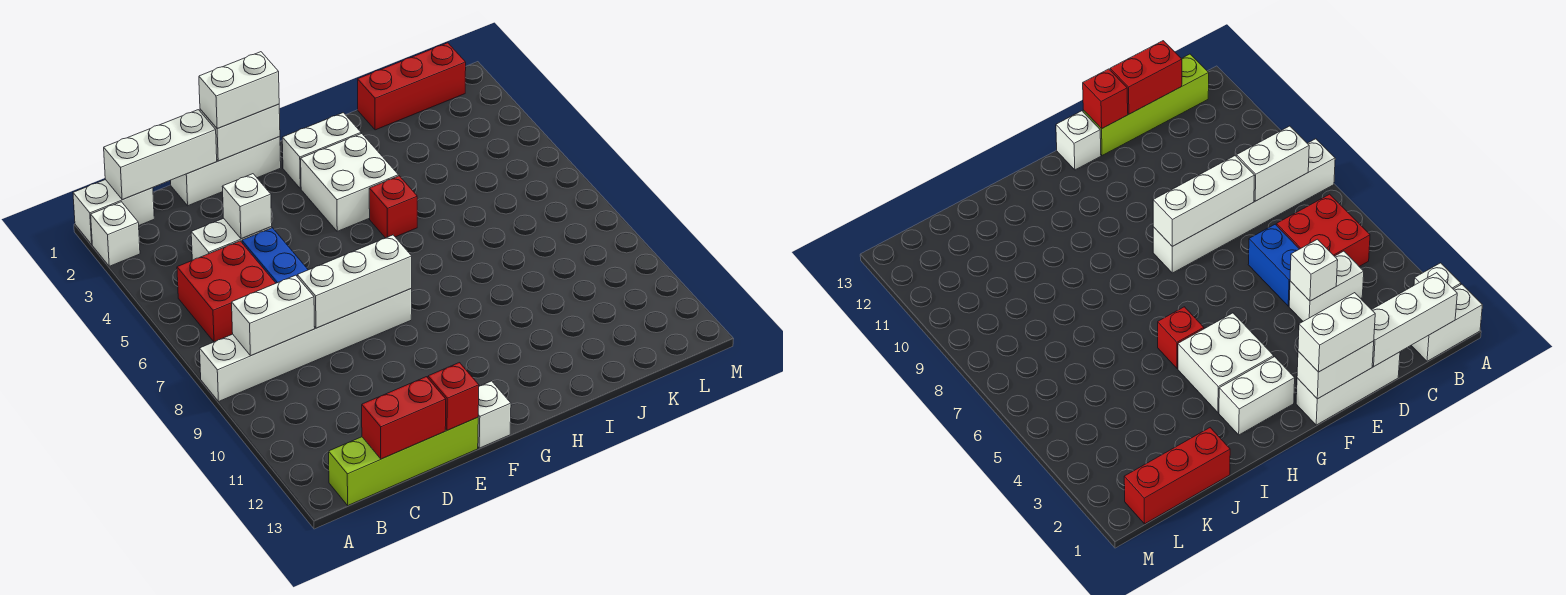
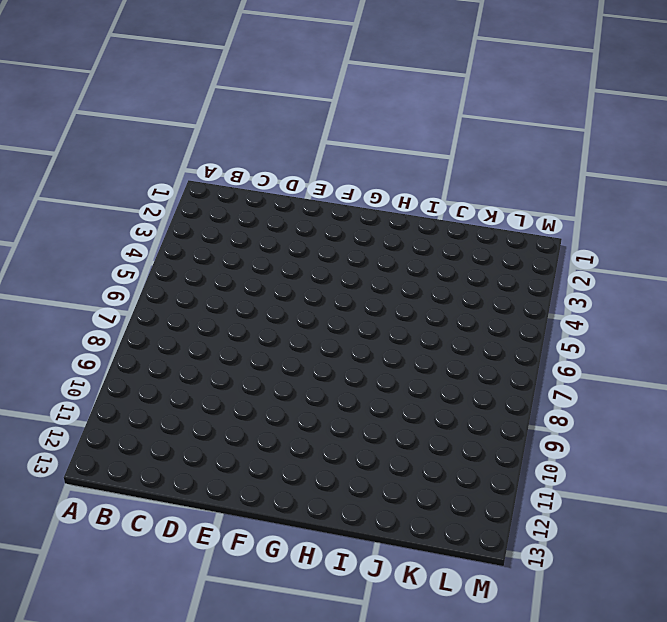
none -> white brick A1:B1 level 1
none -> white brick A2 level 1
none -> white brick A8:F8 level 1

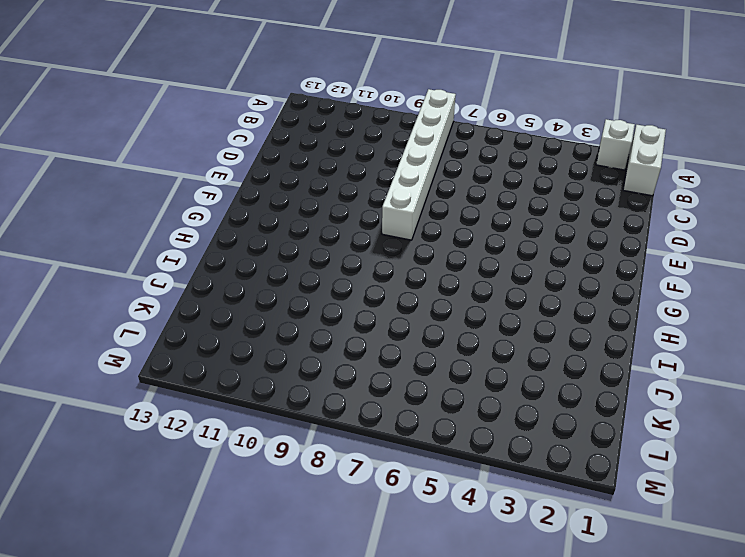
none -> red brick B5:C6 level 1
none -> lime brick B13:E13 level 1
none -> white brick C4:D4 level 1

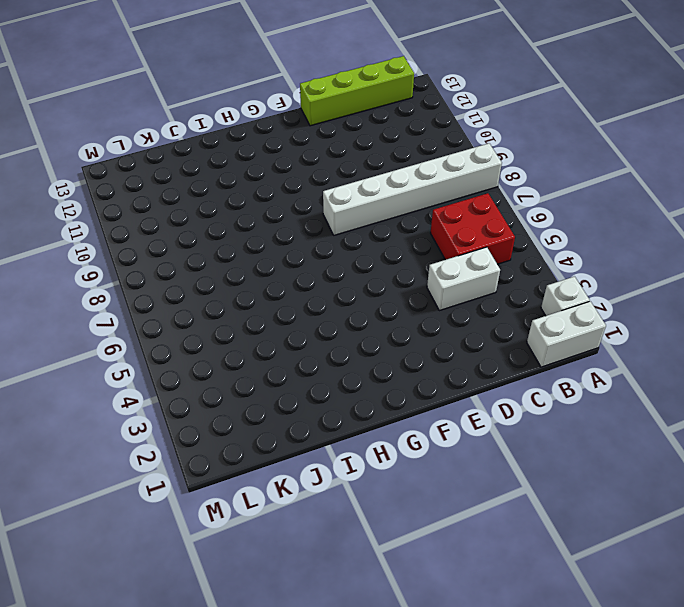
none -> white brick D1:F1 level 1
none -> blue brick D5:D6 level 1
none -> white brick F13 level 1

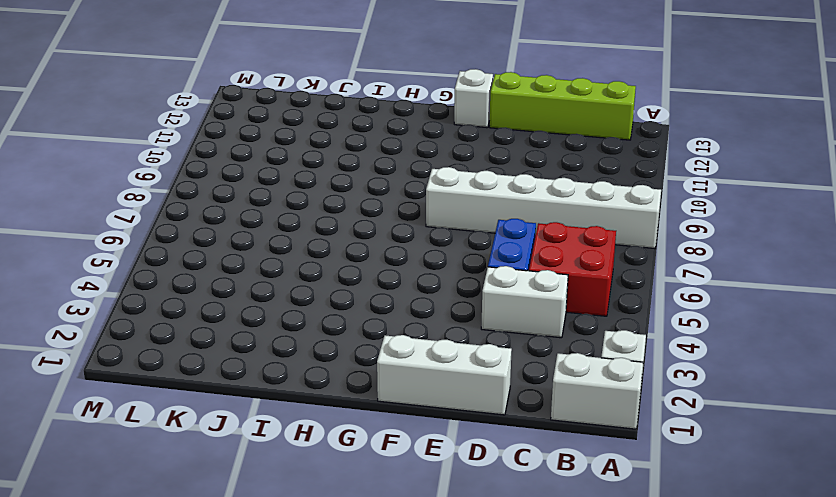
none -> white brick G2:H2 level 1
none -> white brick G3:H4 level 1
none -> red brick H5 level 1

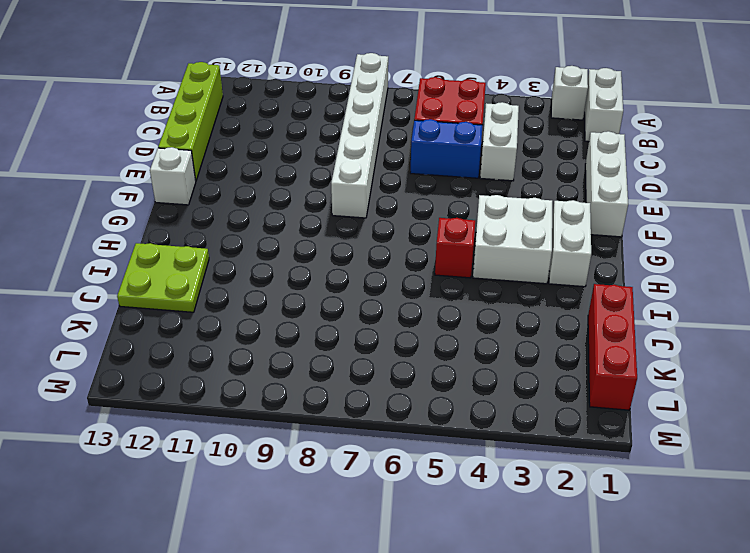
lime plate I12:J13 level 1 -> none
none -> white brick B1:D1 level 2
none -> white brick B8:C8 level 2
none -> red brick C13:D13 level 2

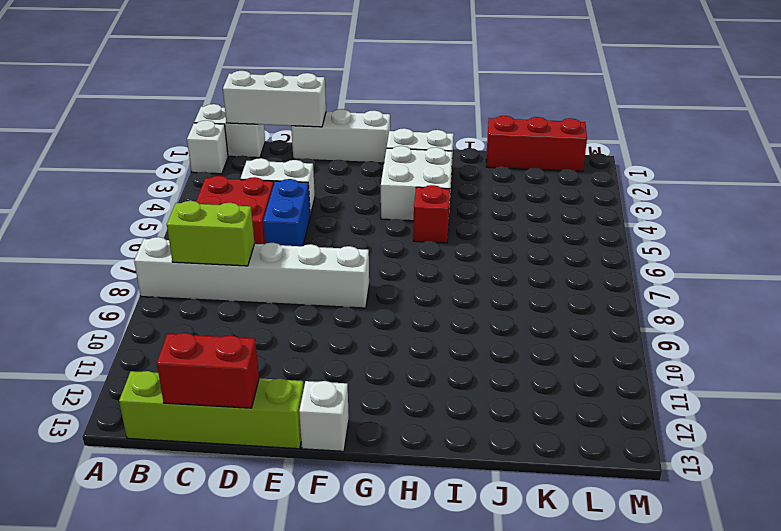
lime brick B8:C8 level 2 -> white brick B8:C8 level 2
none -> white brick D4 level 2
none -> white brick D8:F8 level 2
none -> white brick E1:F1 level 2

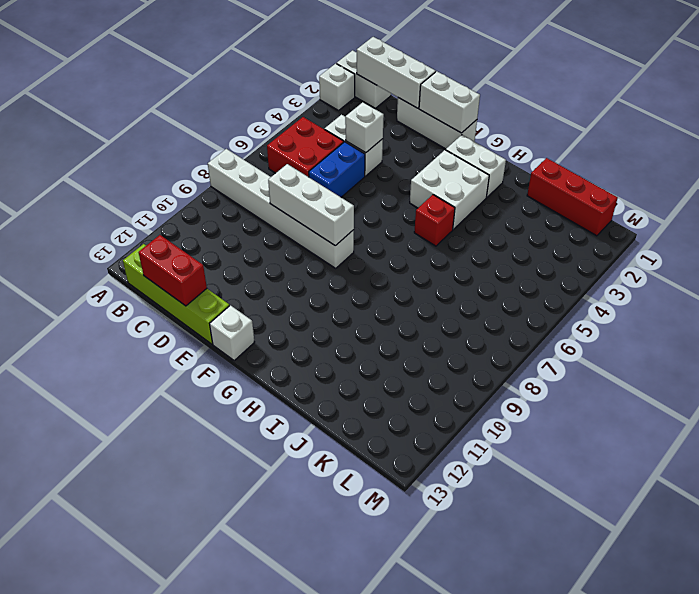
none -> white brick B8:C8 level 2
none -> red brick E13 level 2
none -> white brick E1:F1 level 3

